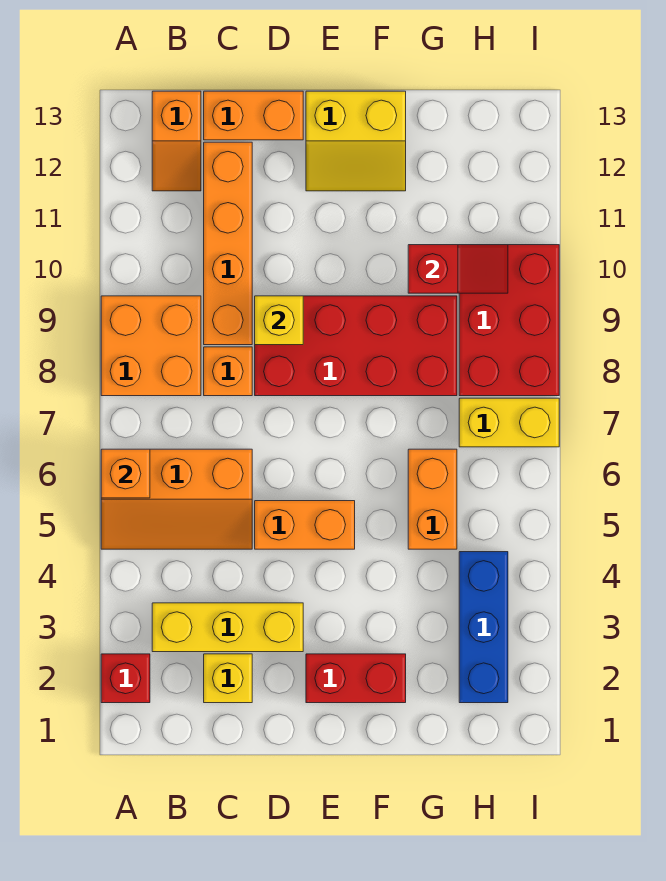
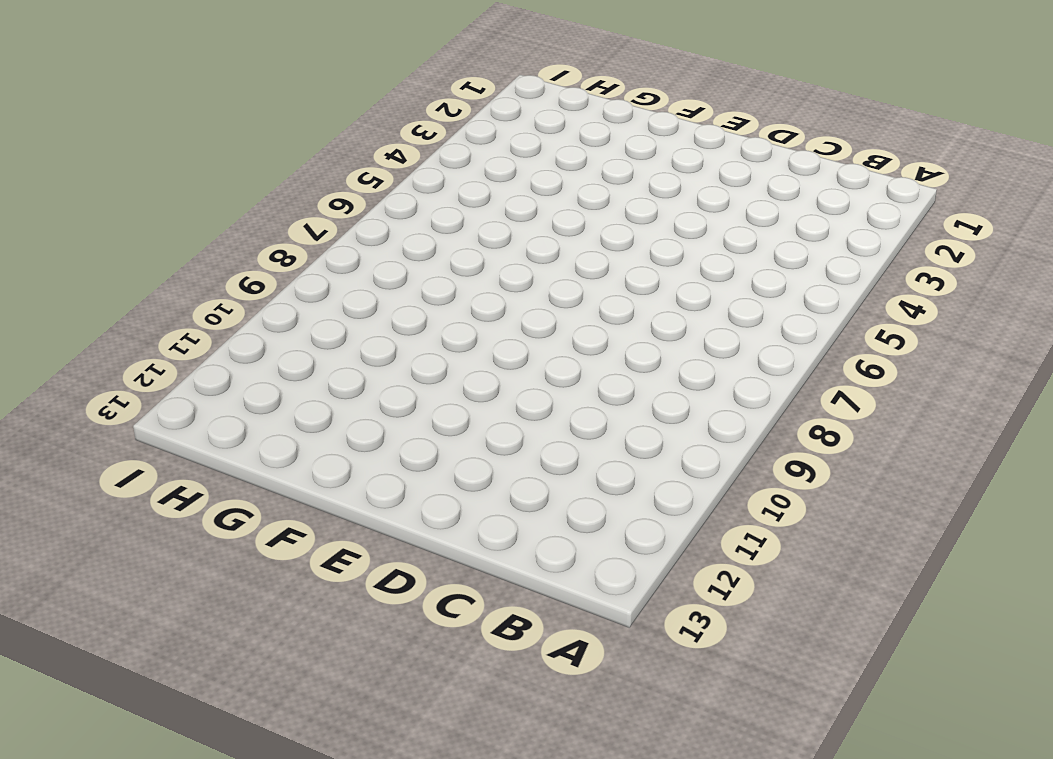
none -> red brick A2 level 1
none -> orange slope A5:C6 level 1 top 6
none -> orange brick A8:B9 level 1

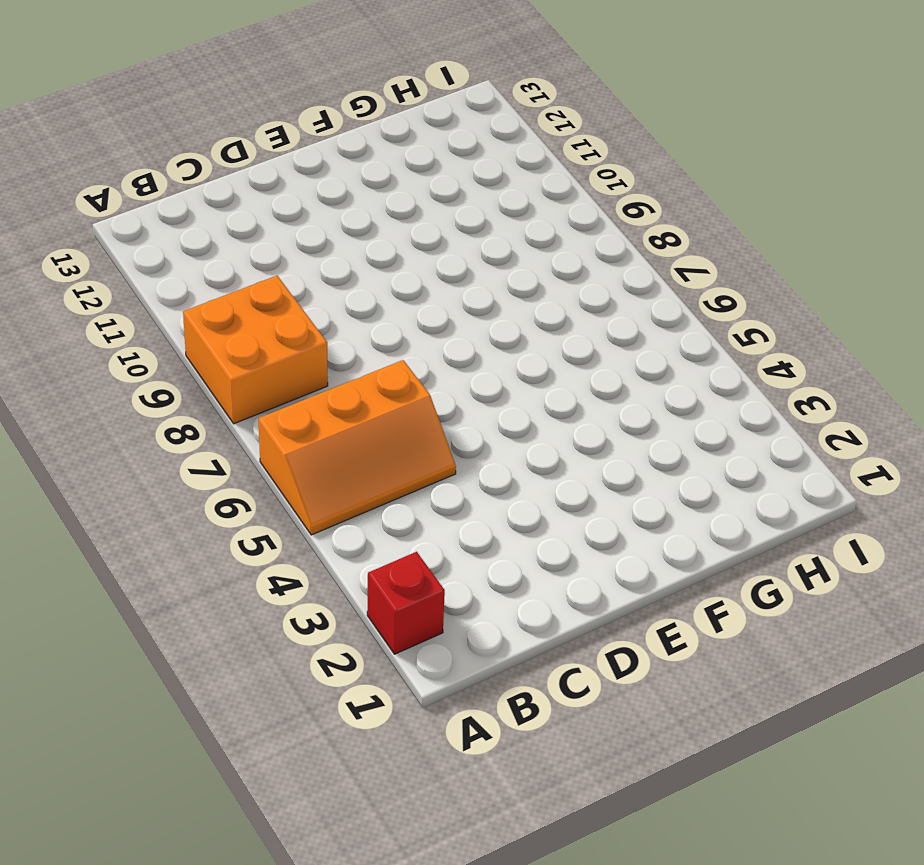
none -> yellow brick B3:D3 level 1
none -> orange slope B12:B13 level 1 top 13
none -> yellow brick C2 level 1

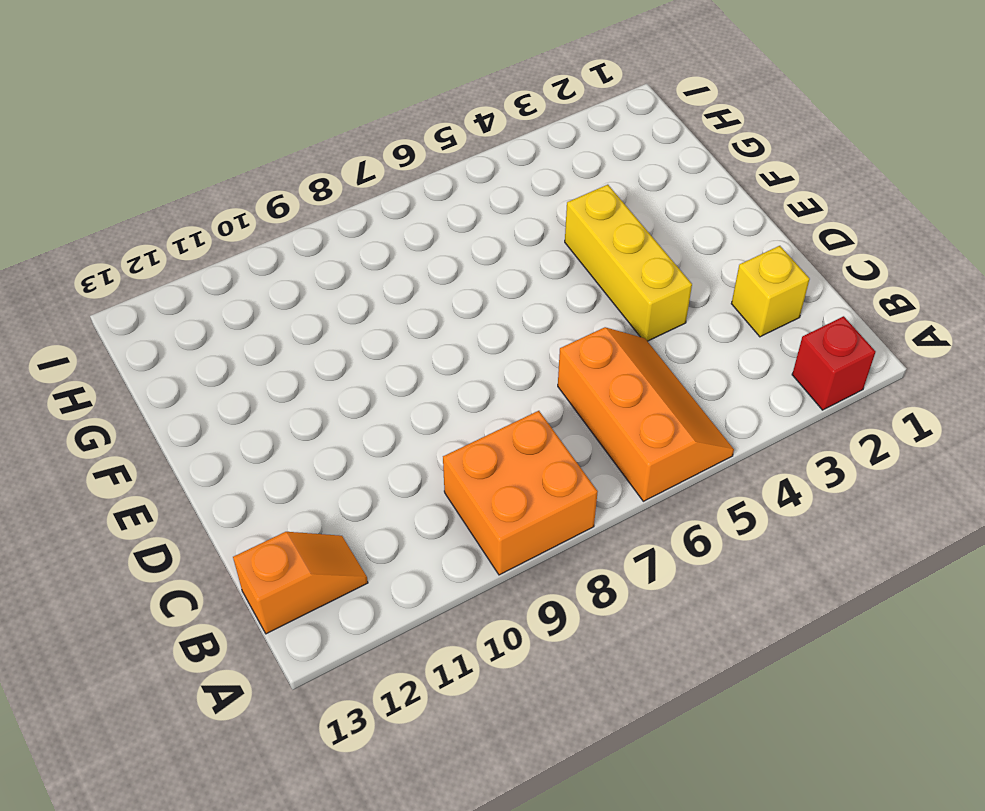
yellow brick D4:F4 level 1 -> yellow brick B3:D3 level 1
none -> orange brick C8 level 1
none -> orange brick C9:C12 level 1
none -> orange brick C13:D13 level 1

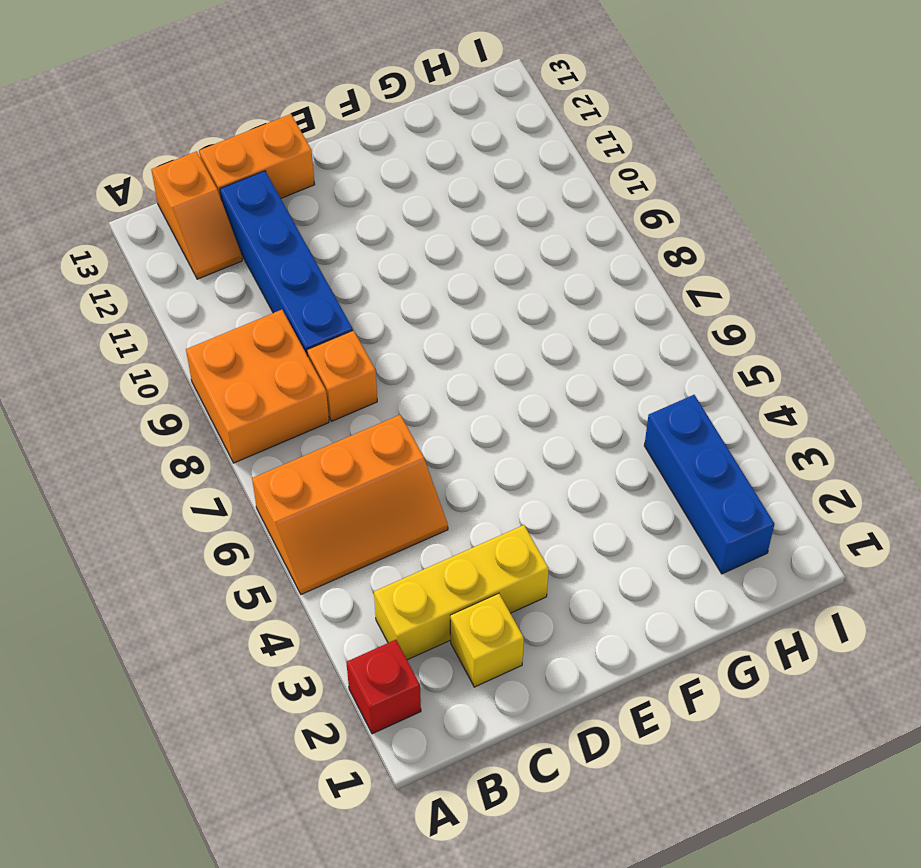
blue brick C9:C12 level 1 -> orange brick C9:C12 level 1
none -> orange brick D5:E5 level 1
none -> red brick D8:G9 level 1
none -> red brick E2:F2 level 1

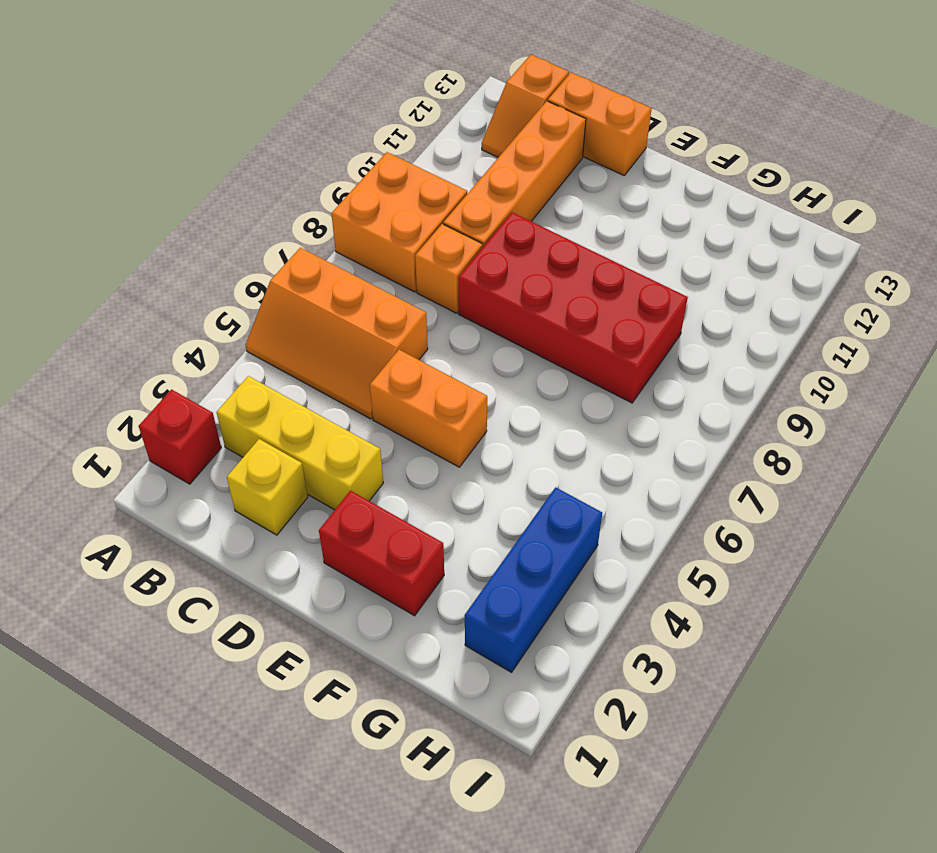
none -> yellow slope E12:F13 level 1 top 13
none -> orange brick G5:G6 level 1
none -> yellow brick H7:I7 level 1

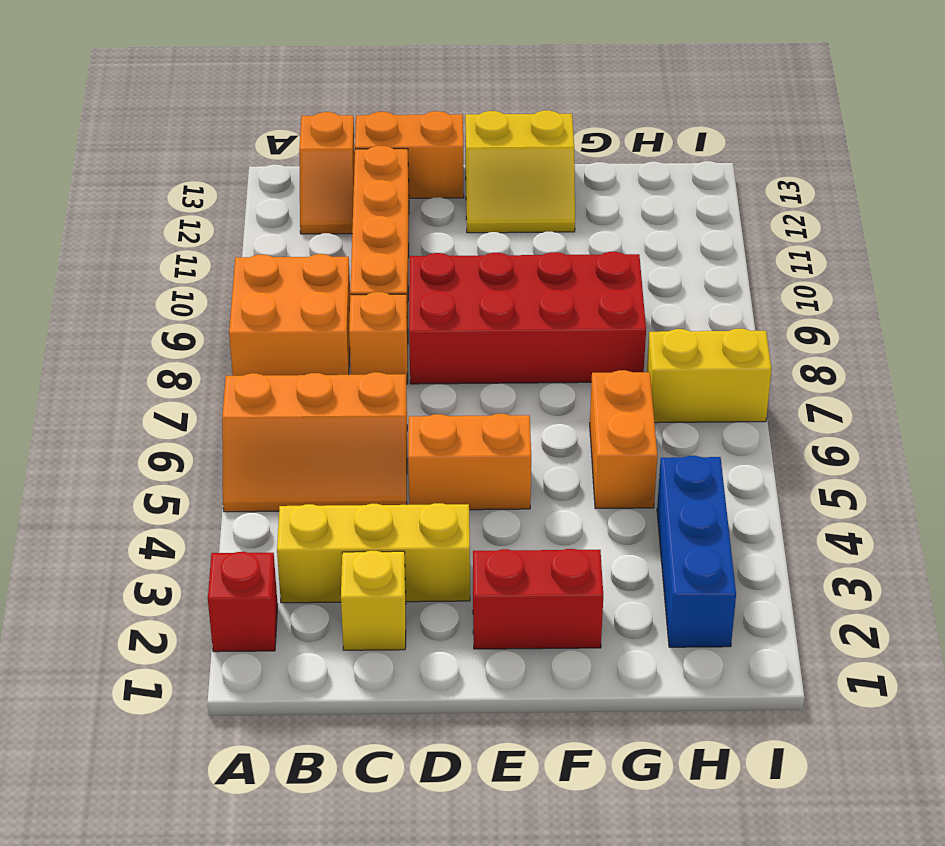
none -> red brick H8:I10 level 1
none -> orange brick A6 level 2
none -> yellow brick D9 level 2

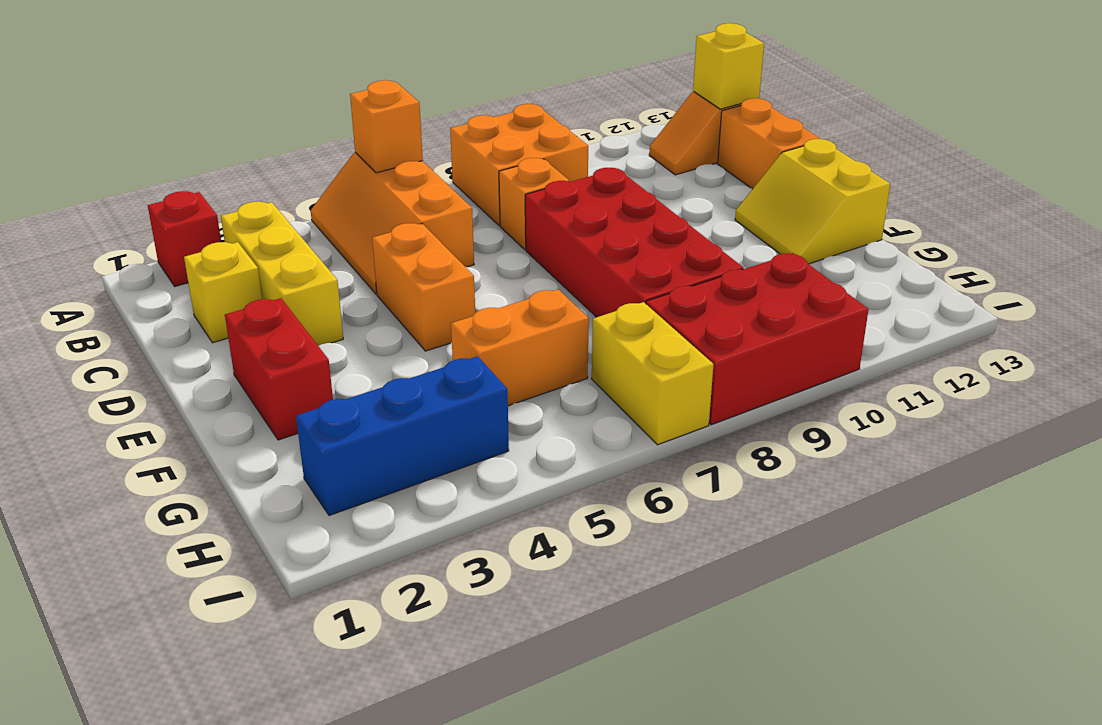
yellow brick B13 level 2 -> yellow brick D9 level 2
none -> orange brick C9:C12 level 1
none -> red slope G10:H10 level 2 top G

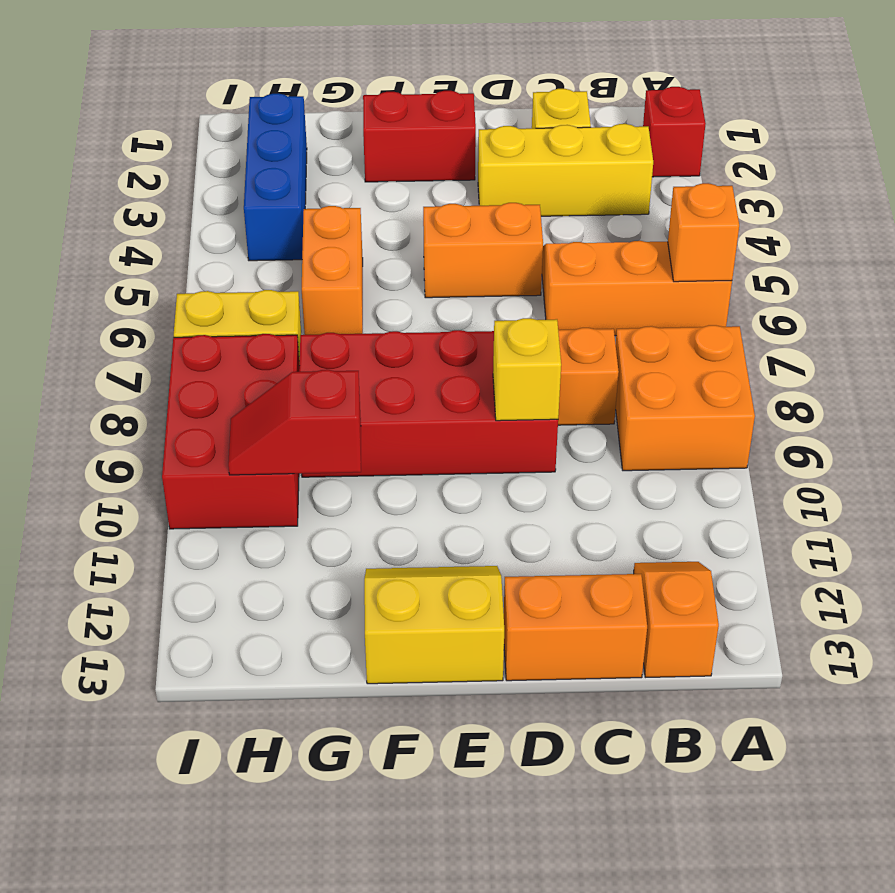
none -> orange brick C9:C12 level 1

